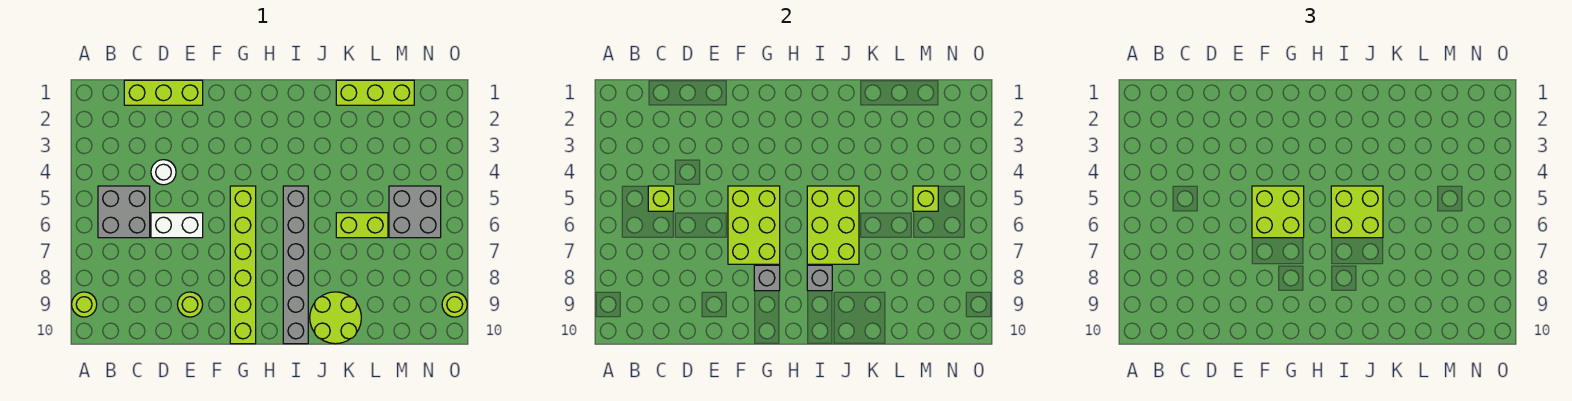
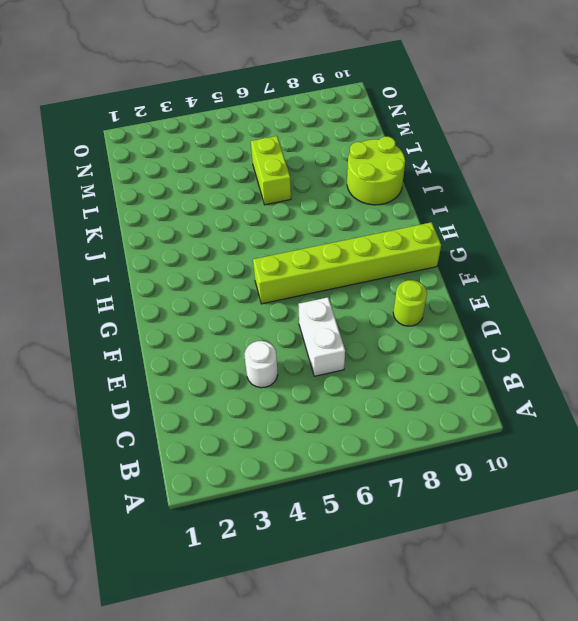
none -> lime round brick A9 level 1
none -> grey brick B5:C6 level 1
none -> lime brick C1:E1 level 1

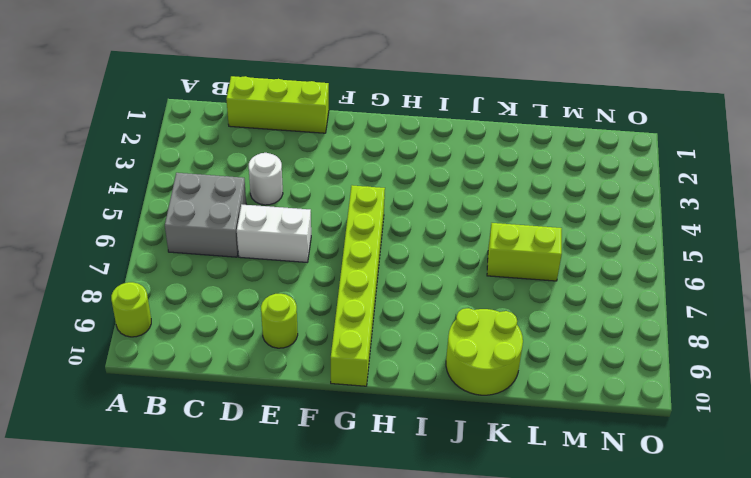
none -> grey brick I5:I10 level 1
none -> lime brick K1:M1 level 1
none -> grey brick M5:N6 level 1

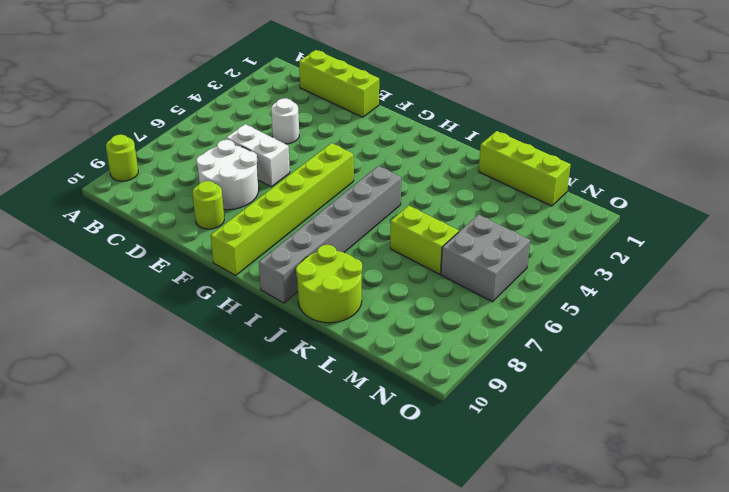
white round brick D7:E8 level 1 -> none
none -> grey brick B5:C6 level 1
none -> lime round brick O9 level 1
none -> lime brick C5 level 2

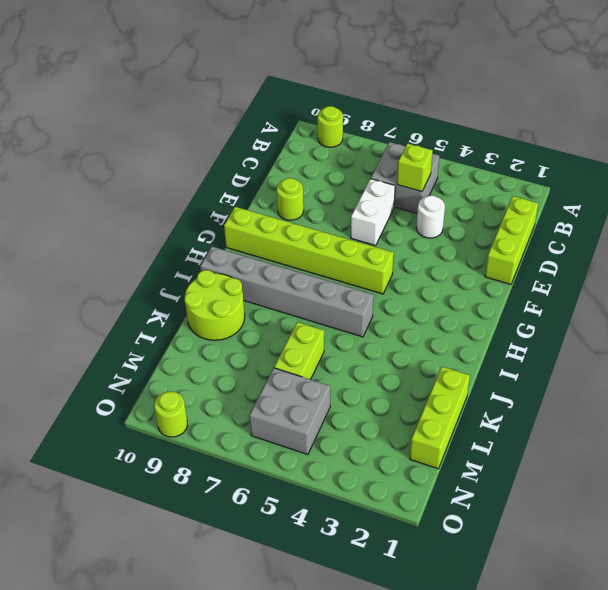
none -> lime brick F5:G7 level 2
none -> grey brick G8 level 2
none -> lime brick I5:J7 level 2

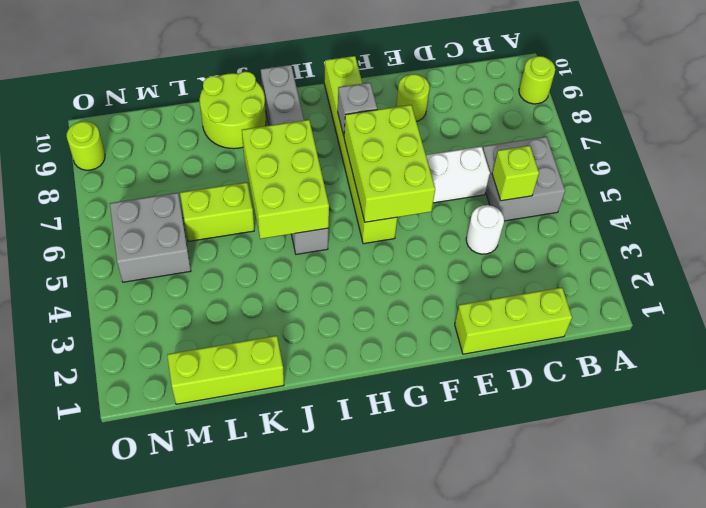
none -> grey brick I8 level 2
none -> lime brick M5 level 2
none -> lime brick F5:G6 level 3

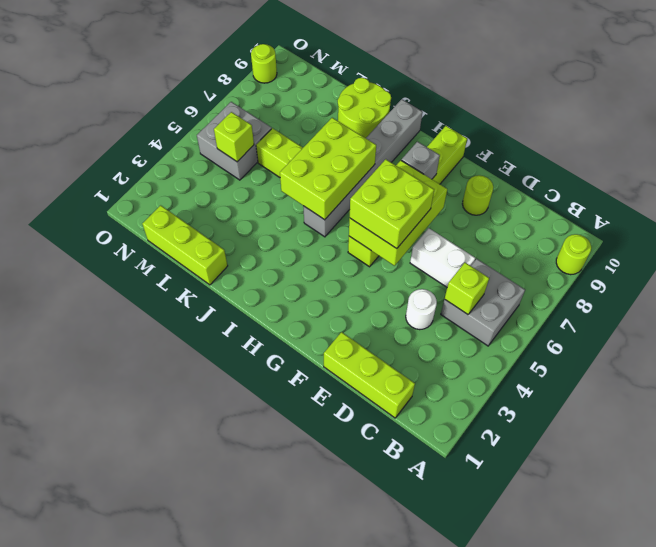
none -> grey brick I8 level 2
none -> lime brick I5:J6 level 3

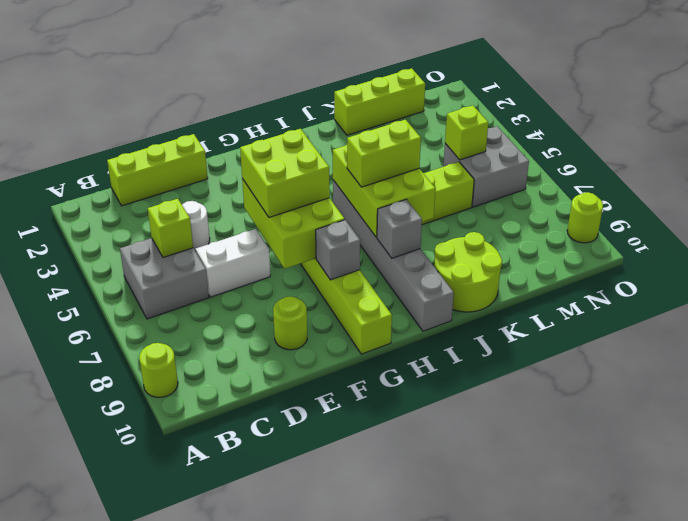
lime brick I6:J6 level 3 -> lime brick I5:J6 level 3

